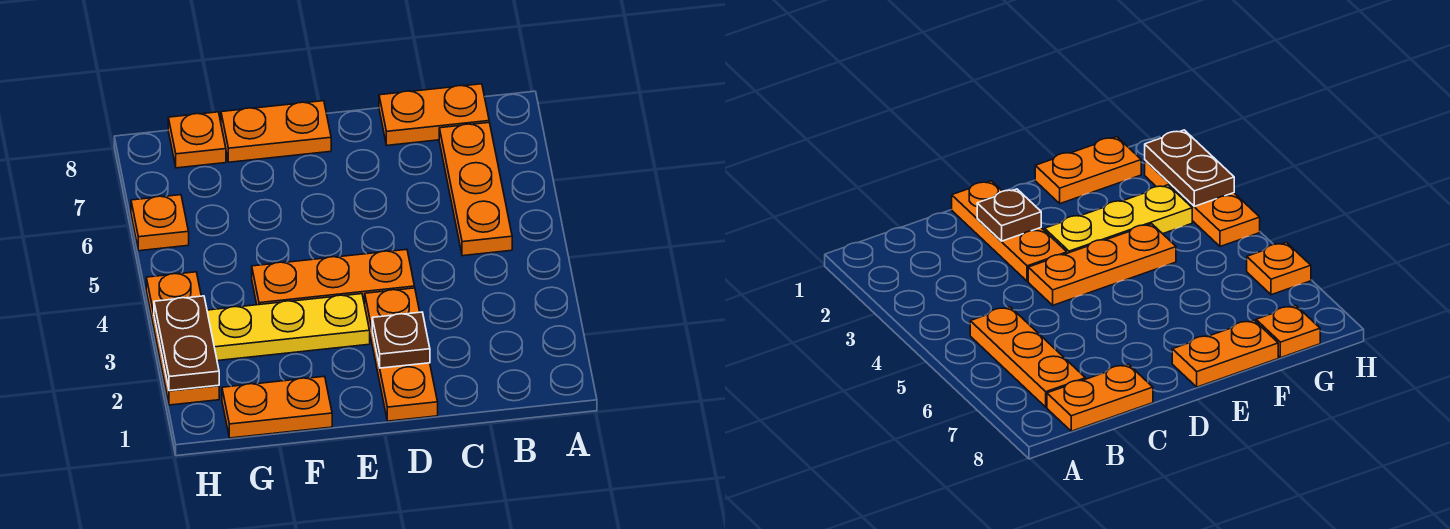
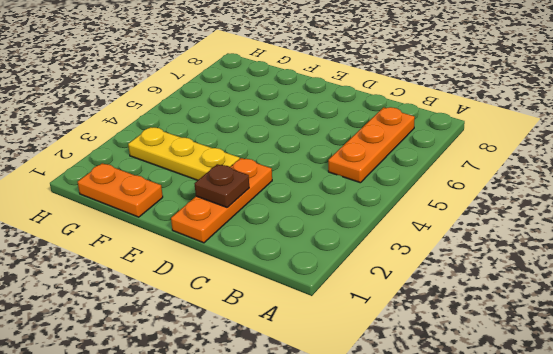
none -> orange plate B8:C8 level 1
none -> orange plate D4:F4 level 1
none -> orange plate E8:F8 level 1

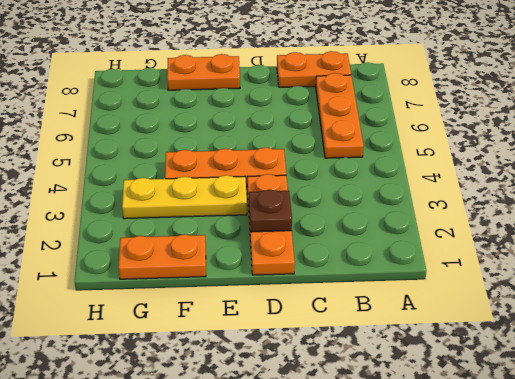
none -> orange plate G8 level 1
none -> orange plate H2:H4 level 1
none -> orange plate H6 level 1

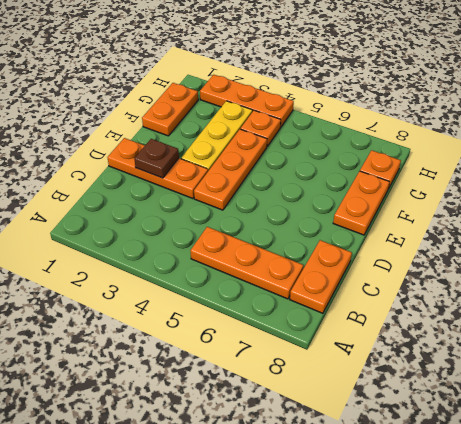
orange plate G4 level 1 -> orange plate H6 level 1
none -> brown plate H2:H3 level 2

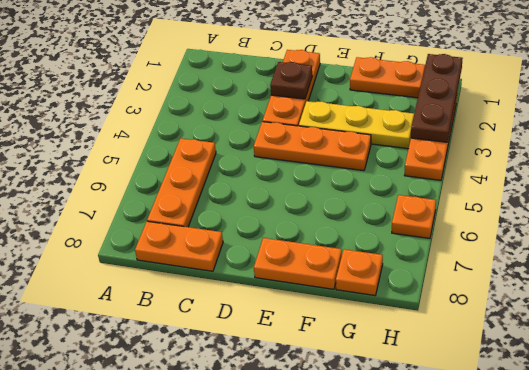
brown plate H1:H3 level 2 -> brown plate H2:H3 level 2

